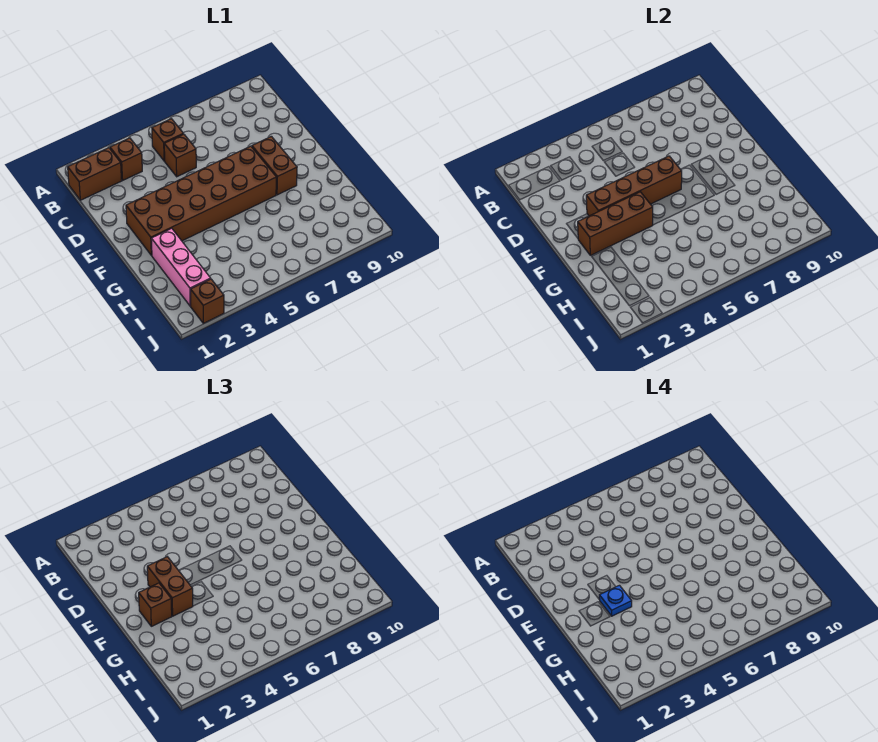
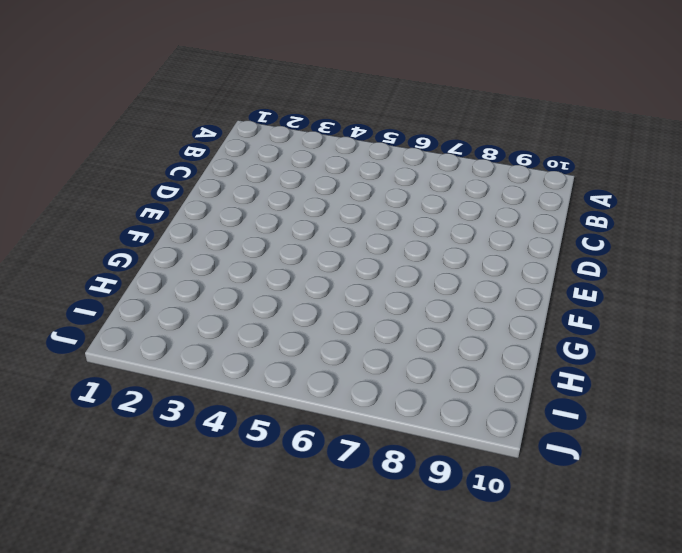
none -> brown brick B1:B2 level 1
none -> brown brick B3 level 1
none -> brown brick B5 level 1

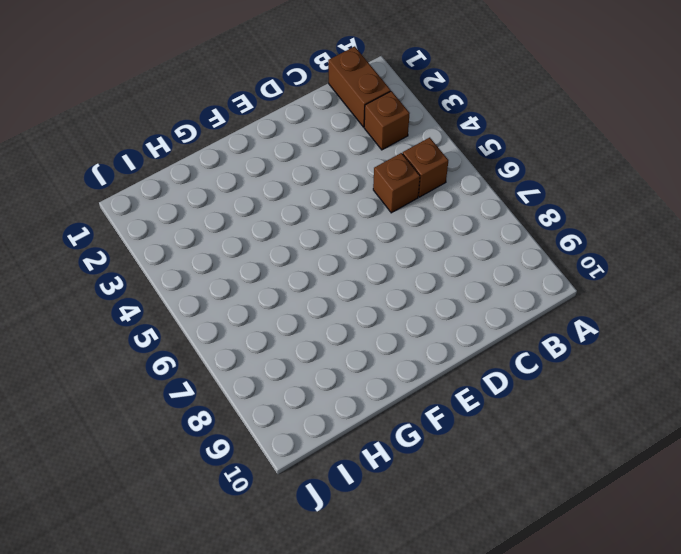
none -> brown brick E2:F7 level 1
none -> brown brick E8:F8 level 1
none -> pink brick G2:I2 level 1

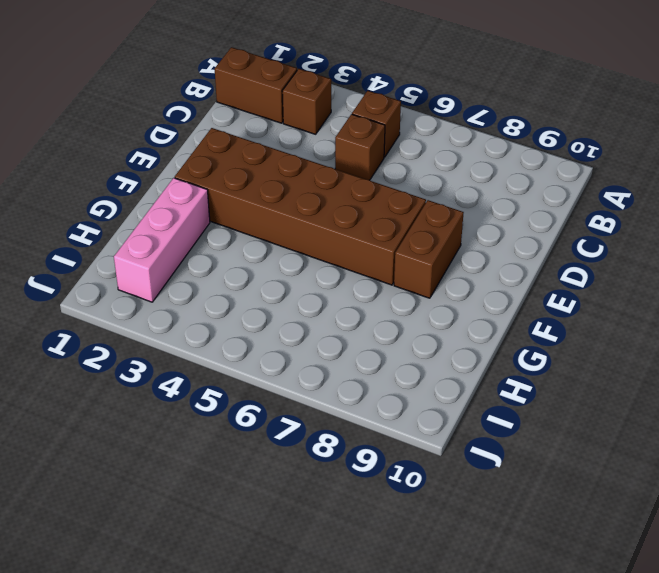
none -> brown brick J2 level 1
none -> brown brick E3:E6 level 2
none -> brown brick F2:F4 level 2

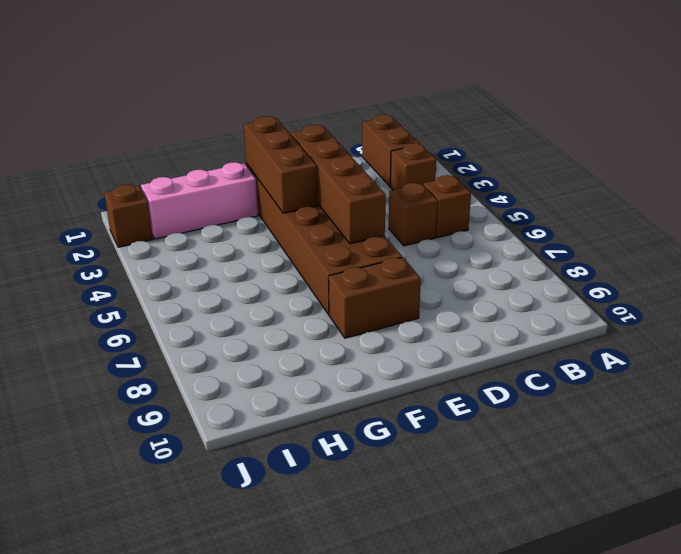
none -> brown brick E3:F3 level 3
none -> brown brick F2 level 3
none -> blue plate F3 level 4

